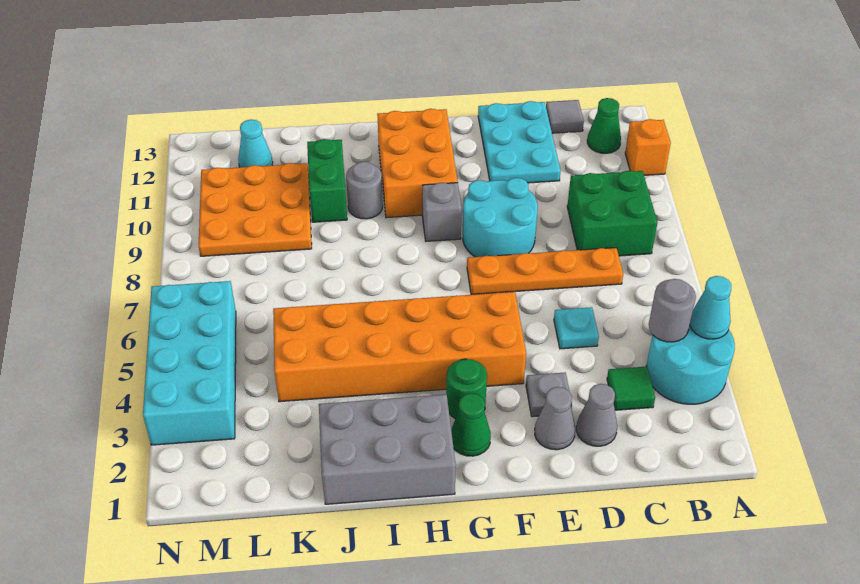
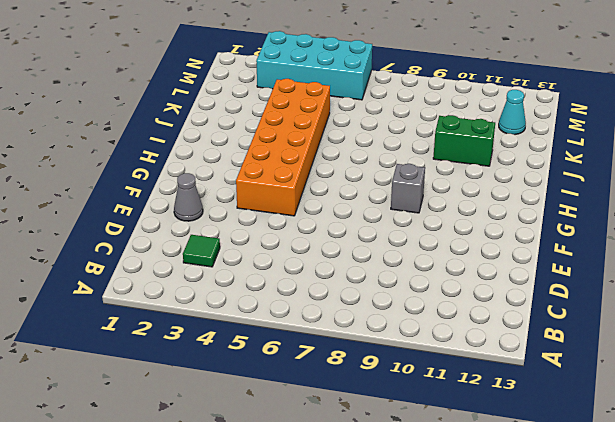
none -> cyan round brick A3:B4 level 1
none -> orange brick A11 level 1
none -> green brick B8:C9 level 1

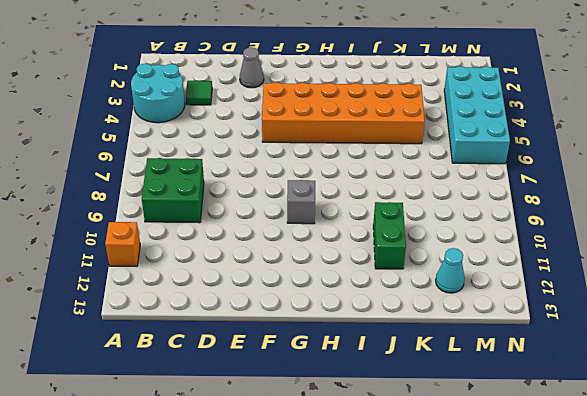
none -> green cone B12 level 1
none -> orange plate C7:F7 level 1
none -> grey tile C13 level 1

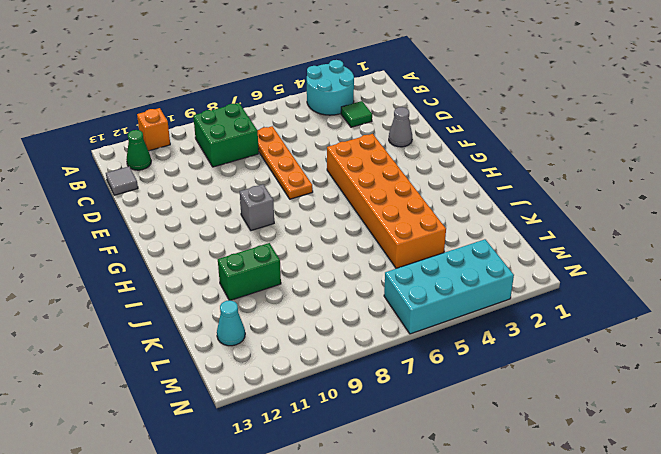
none -> grey cone D2 level 1
none -> cyan plate D5 level 1
none -> cyan plate D11:E13 level 1

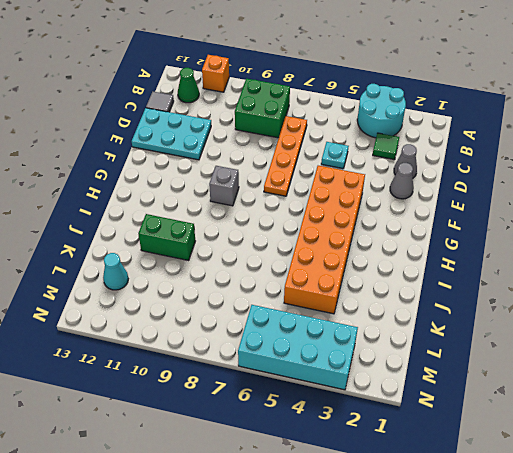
none -> grey plate E3 level 1
none -> cyan round brick E8:F9 level 1
none -> green cone G2 level 1

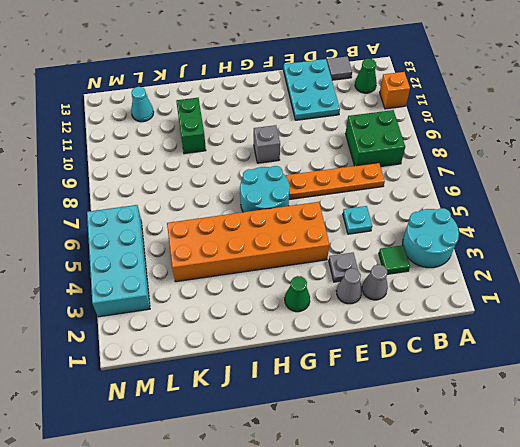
cyan round brick G6:H7 level 1 -> cyan round brick E8:F9 level 1
none -> green round brick G3 level 1
none -> orange brick G10:H12 level 1
none -> grey brick H1:J2 level 1

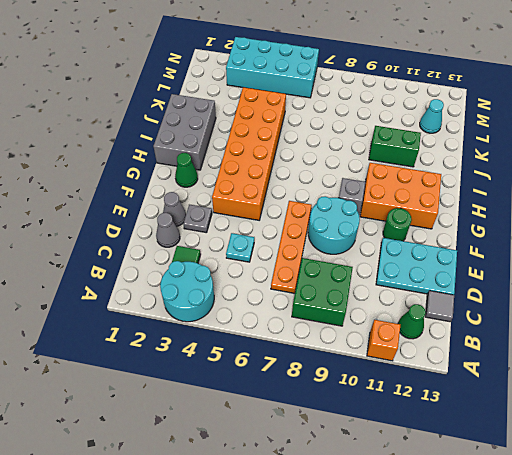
green round brick F11 level 1 -> green round brick G3 level 1
none -> grey round brick I10 level 1
none -> orange plate K9:M11 level 1
none -> cyan cone A4 level 2

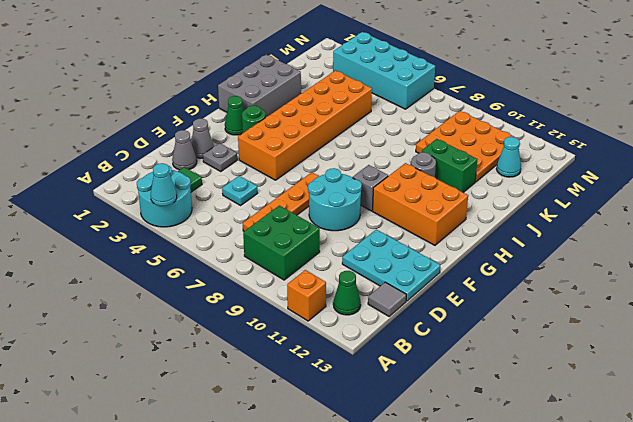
none -> grey round brick B4 level 2

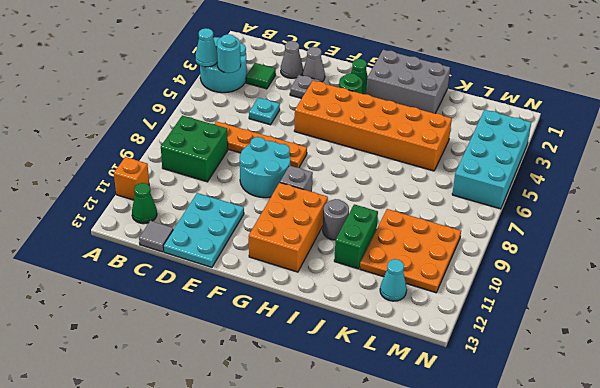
cyan round brick B4 level 2 -> grey round brick B4 level 2

